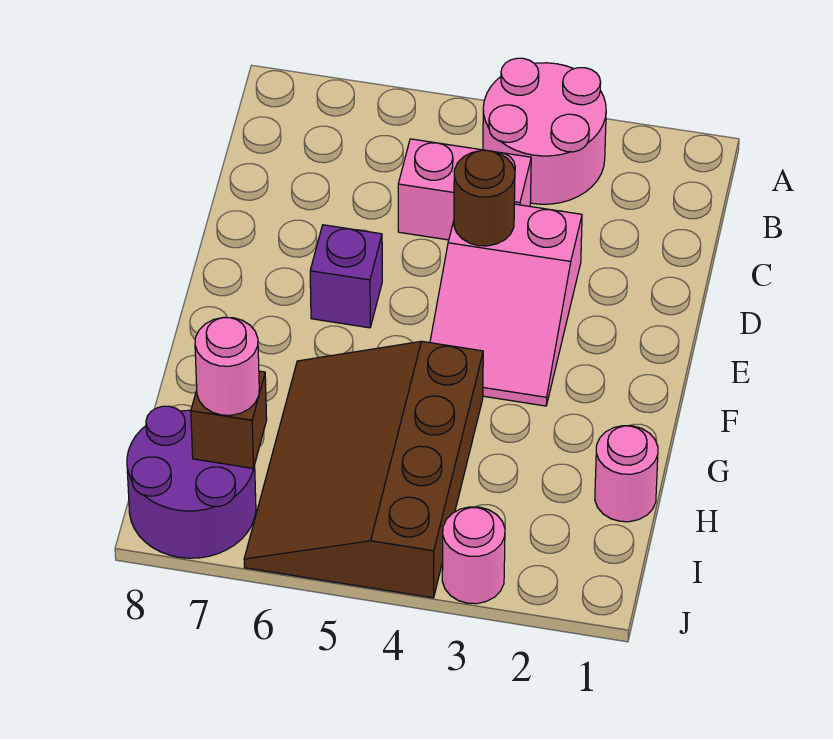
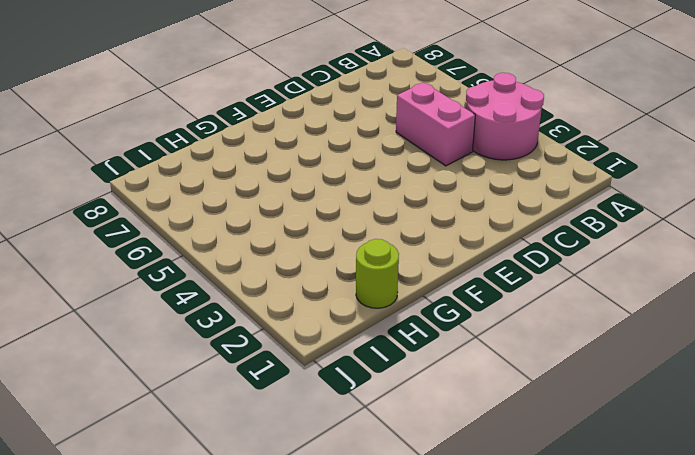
lime round brick H1 level 1 -> pink round brick H1 level 1
none -> pink slope D3:F4 level 1 top D
none -> purple brick E6 level 1

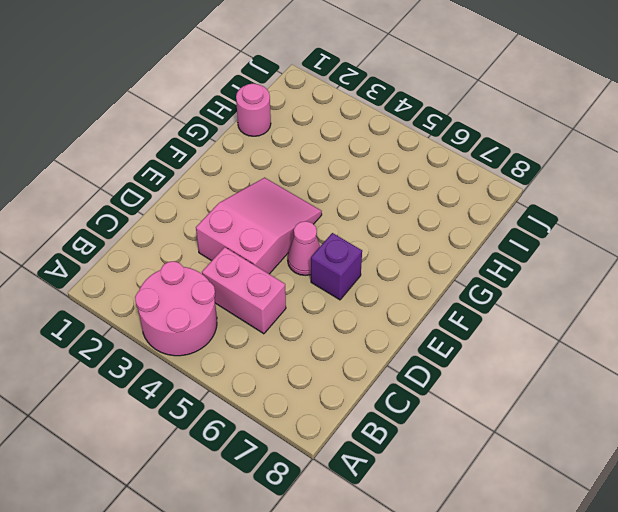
pink cone E5 level 1 -> none
none -> brown slope G4:J6 level 1 top 4
none -> purple round brick I7:J8 level 1

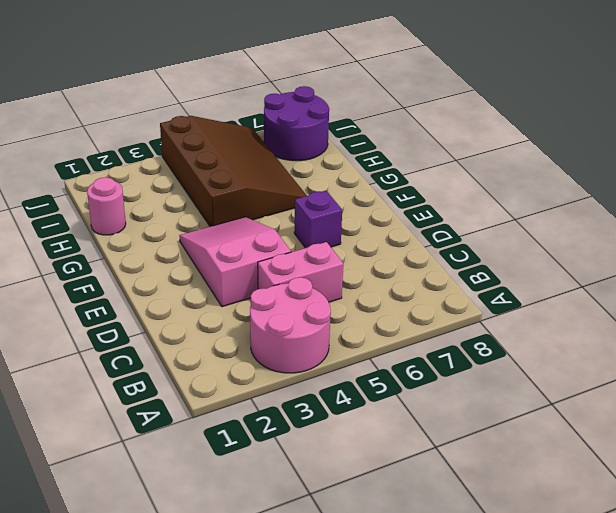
none -> pink round brick J3 level 1
none -> brown round brick D4 level 2

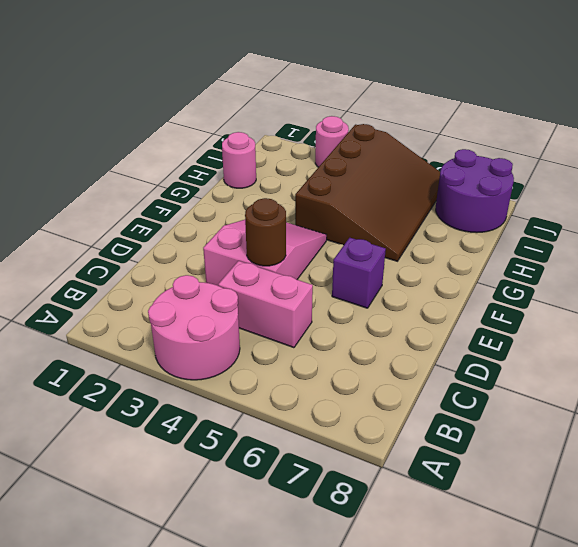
none -> brown brick I7 level 2
none -> pink round brick I7 level 3

